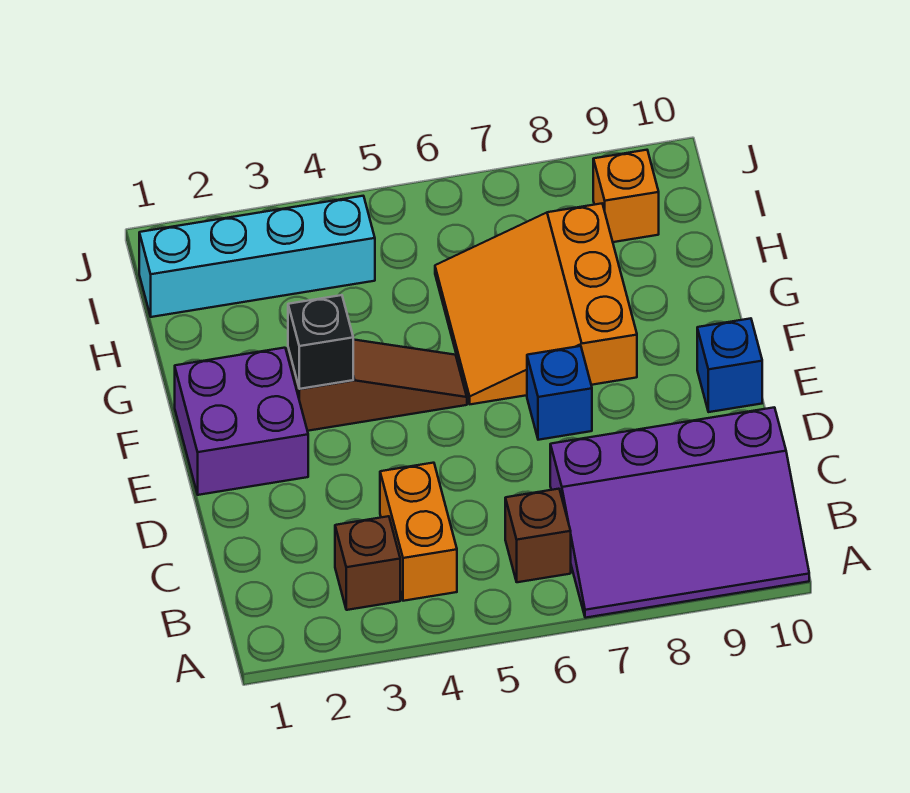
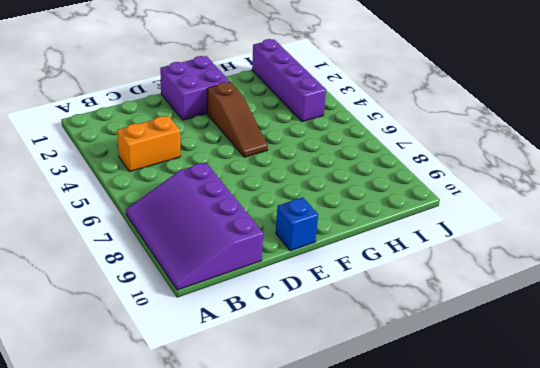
purple brick I1:I4 level 1 -> cyan brick I1:I4 level 1
none -> brown brick B3 level 1
none -> brown brick B6 level 1
none -> blue brick E7 level 1

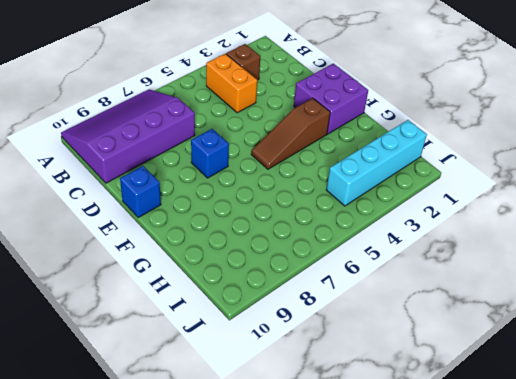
none -> brown brick B6 level 1
none -> orange slope F6:H8 level 1 top 8
none -> orange brick I9 level 1

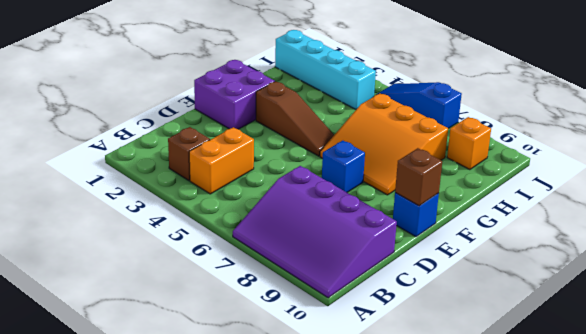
brown brick E10 level 2 -> brown brick B6 level 1
orange slope F6:H8 level 1 top H -> orange slope F6:H8 level 1 top 8
blue slope J5:J7 level 1 top 7 -> none
none -> black brick F3 level 2

